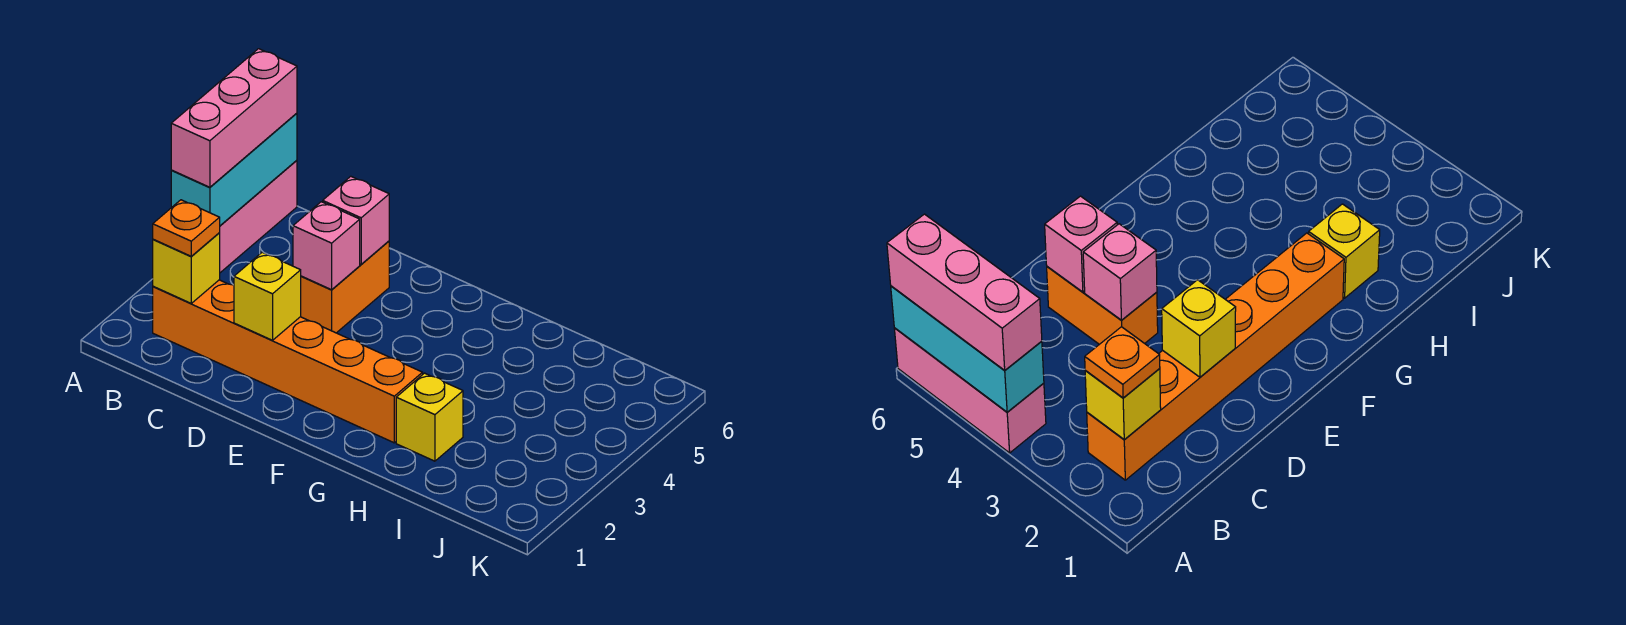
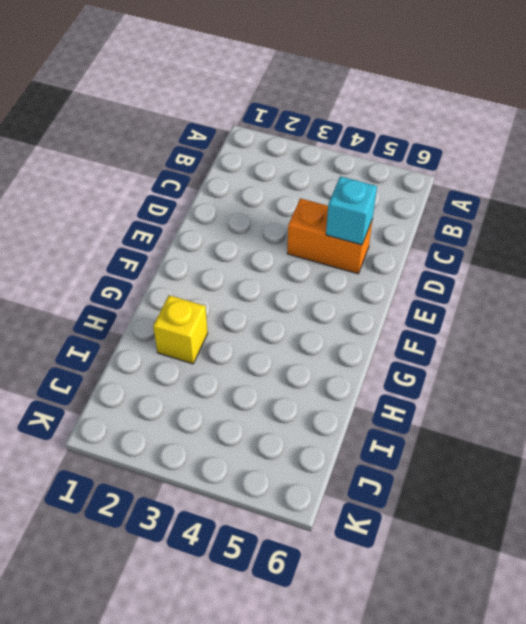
cyan brick D5 level 2 -> pink brick D5 level 2
none -> pink brick A4:A6 level 1
none -> orange brick B2:G2 level 1

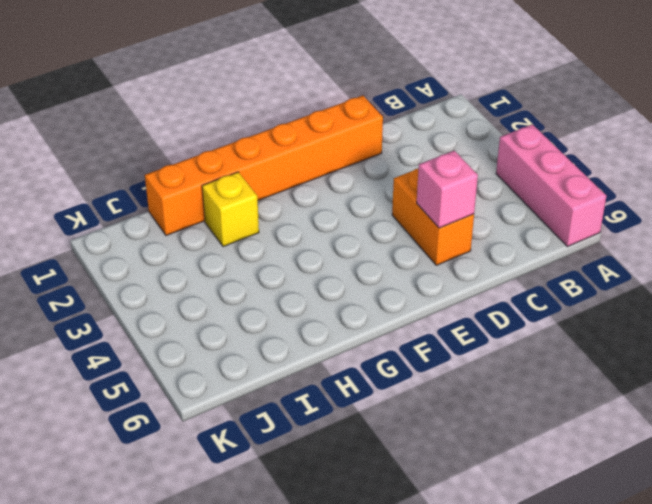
orange brick D1:I1 level 1 -> orange brick B2:G2 level 1
none -> cyan brick A4:A6 level 2
none -> yellow brick B2 level 2

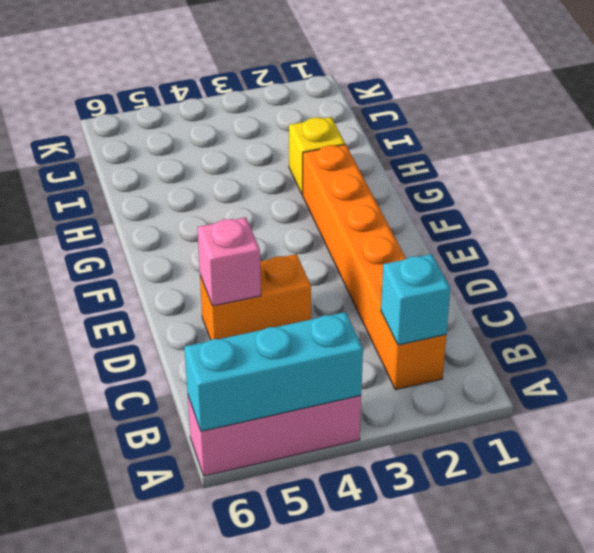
cyan brick B2 level 2 -> yellow brick B2 level 2
none -> yellow brick D2 level 2
none -> pink brick D4 level 2

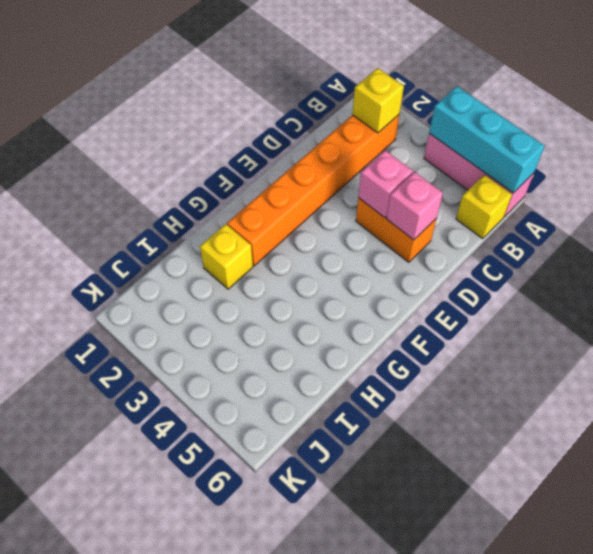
yellow brick B6 level 1 -> yellow brick D2 level 2
none -> pink brick A4:A6 level 3
none -> orange plate B2 level 3

